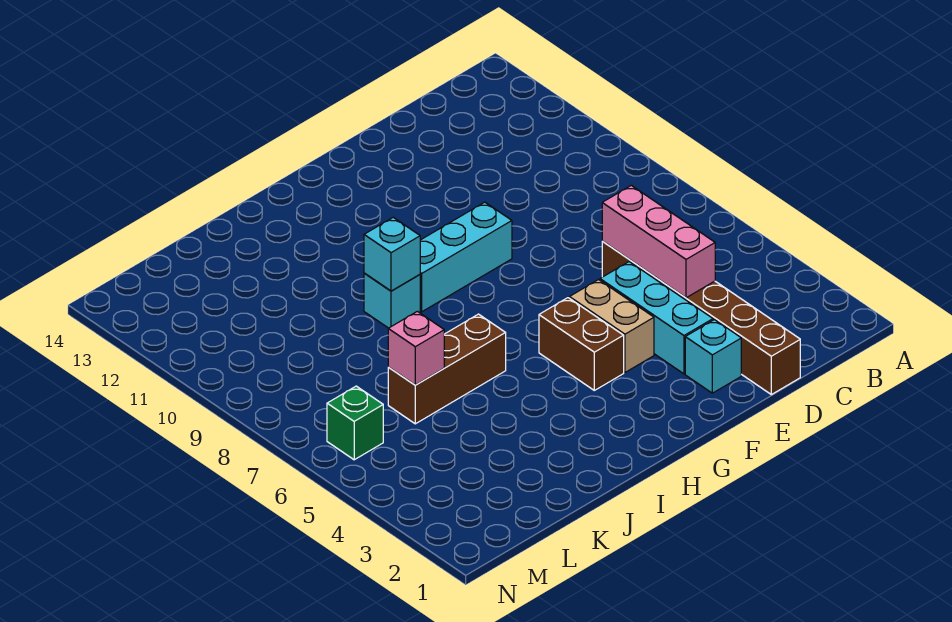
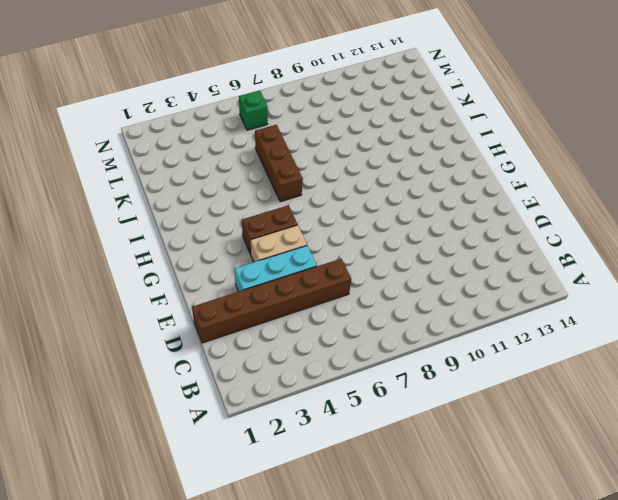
none -> cyan brick E2 level 1
none -> cyan brick F9:H9 level 1
none -> cyan brick I9 level 1

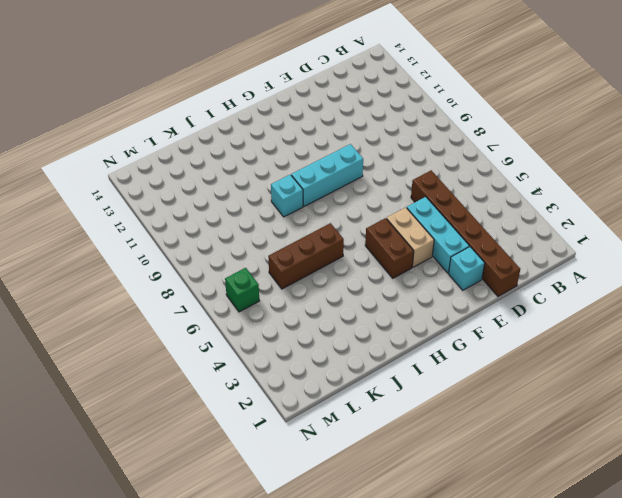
none -> pink brick D4:D6 level 2
none -> cyan brick I9 level 2
none -> pink brick K6 level 2

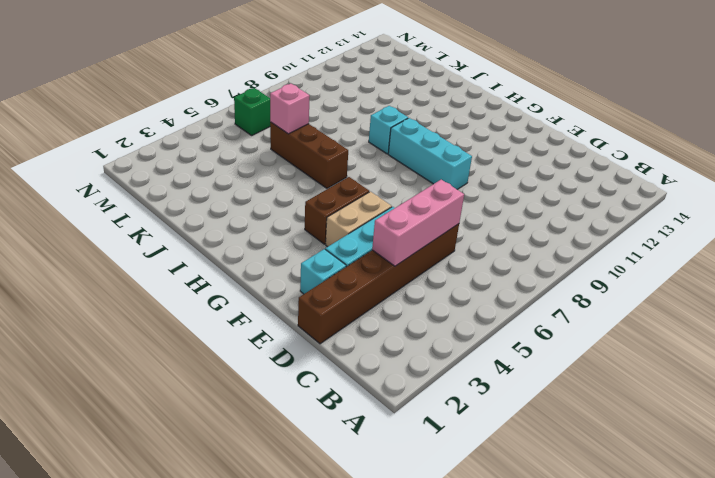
none -> cyan brick I9 level 2

